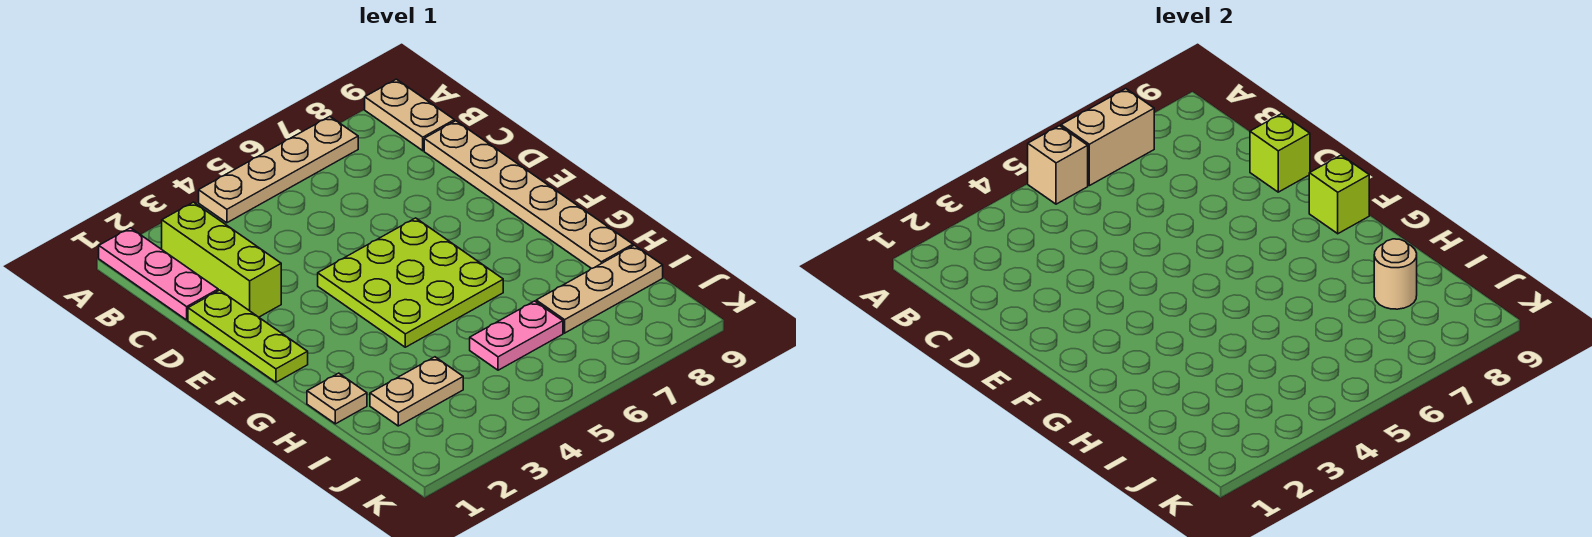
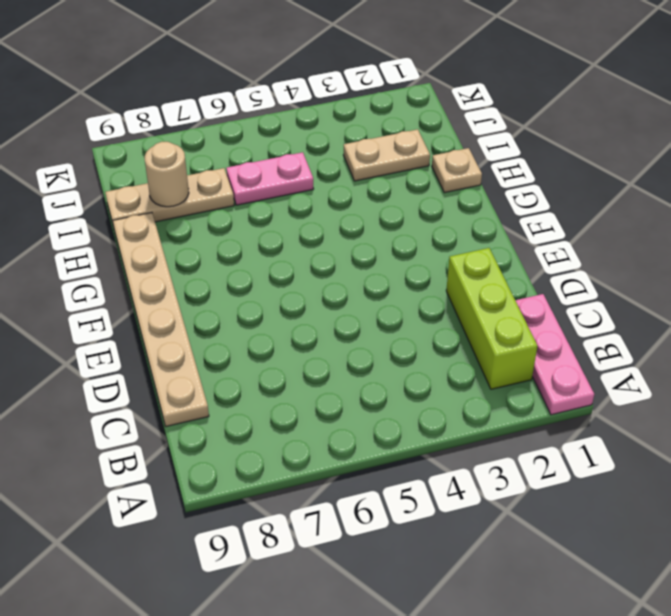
none -> tan plate A4:A7 level 1
none -> tan plate A9:B9 level 1
none -> lime plate D1:F1 level 1

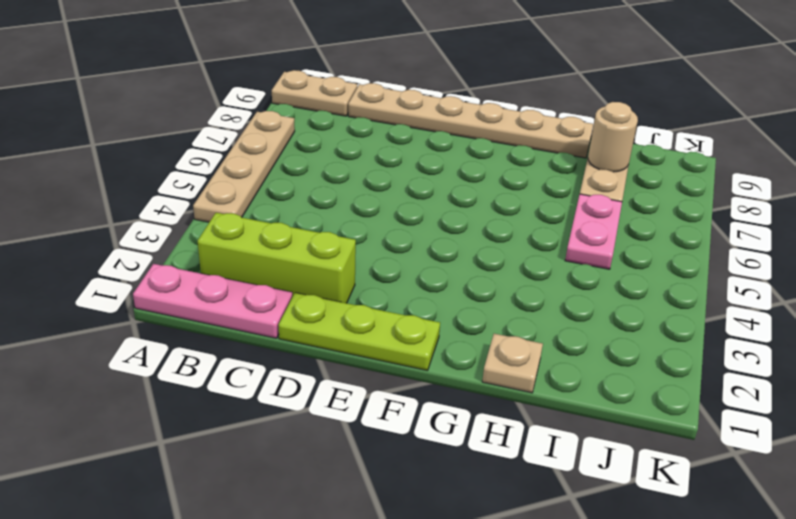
none -> lime plate E4:G6 level 1
none -> tan plate I2:I3 level 1
none -> tan brick A5 level 2

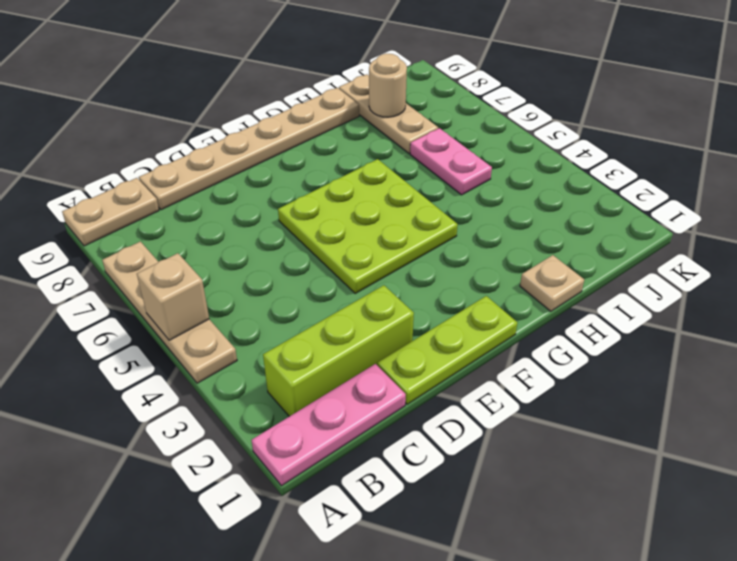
none -> tan plate I2:I3 level 1
none -> tan brick A6:A7 level 2
none -> lime brick D9 level 2

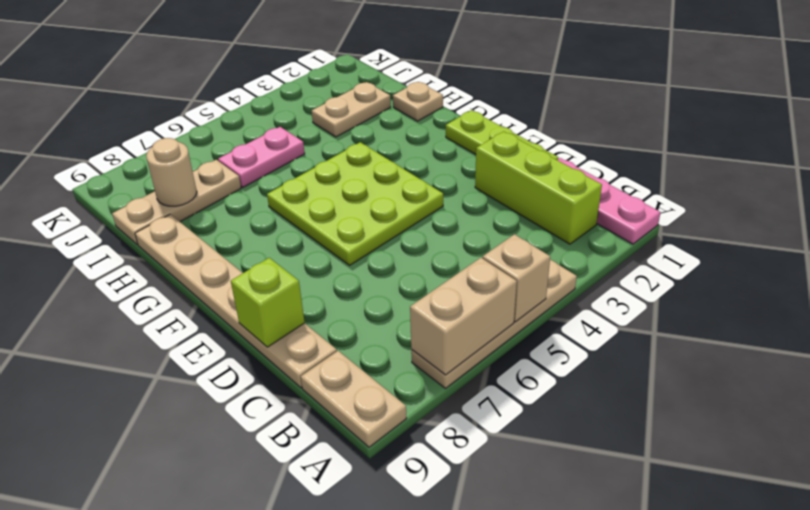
none -> lime brick F9 level 2

